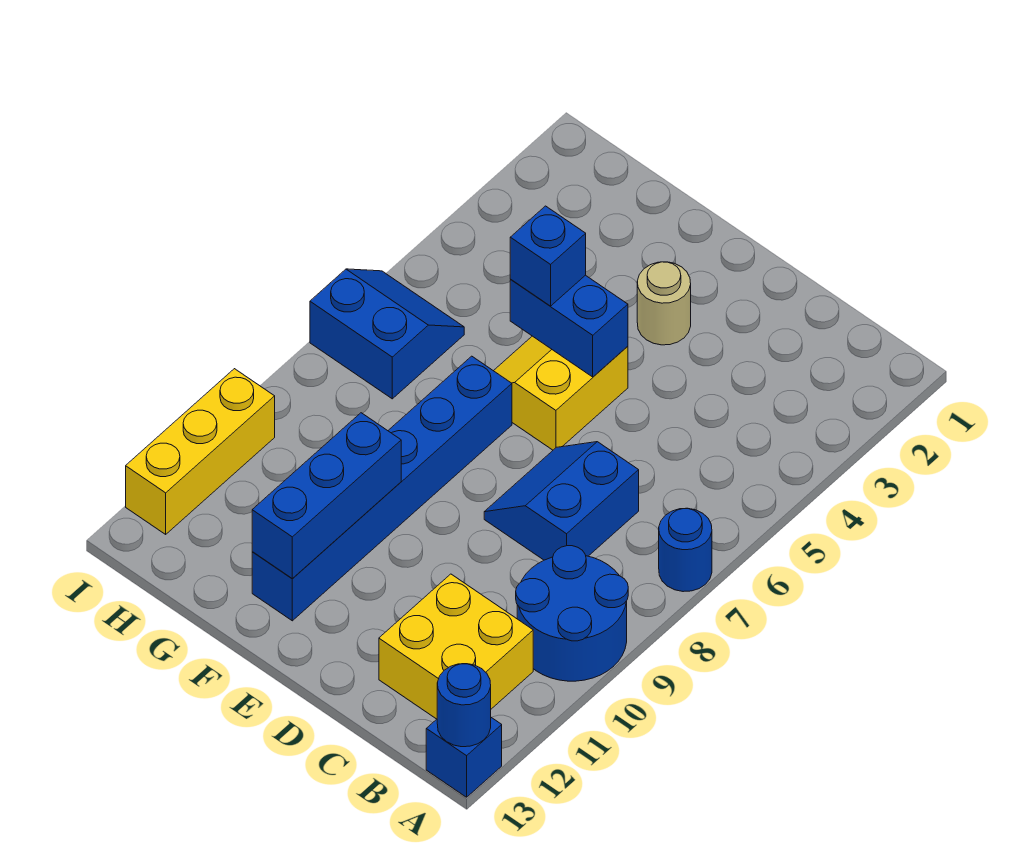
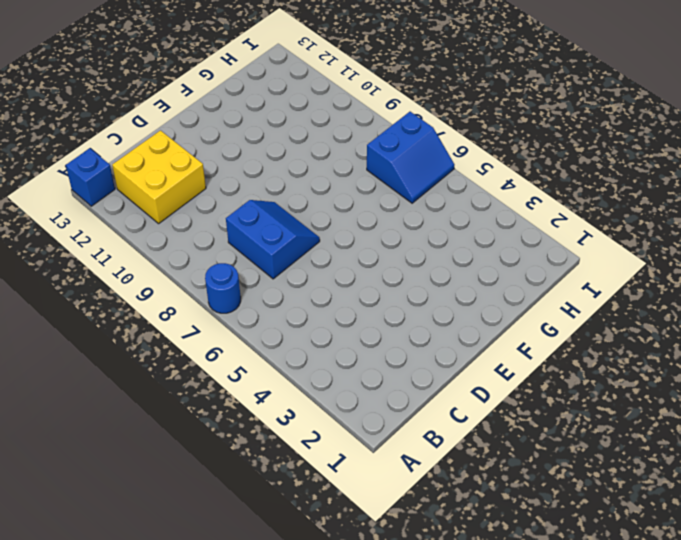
none -> blue round brick A9:B10 level 1
none -> tan round brick E3 level 1
none -> yellow slope E5:F6 level 1 top E

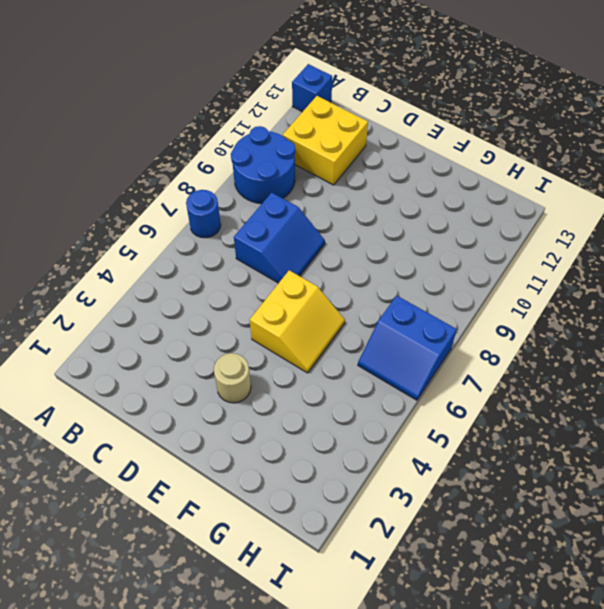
none -> blue brick F7:F12 level 1
none -> yellow brick I10:I12 level 1
none -> blue round brick A13 level 2

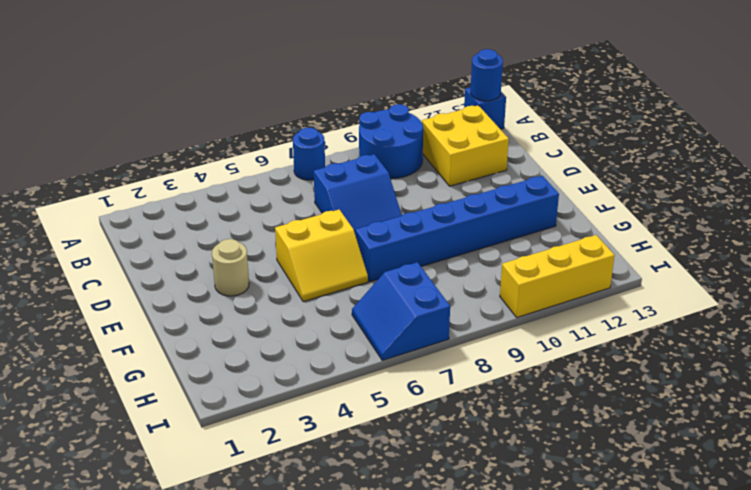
none -> blue brick E5:F5 level 2
none -> blue brick F10:F12 level 2
none -> blue brick F5 level 3

